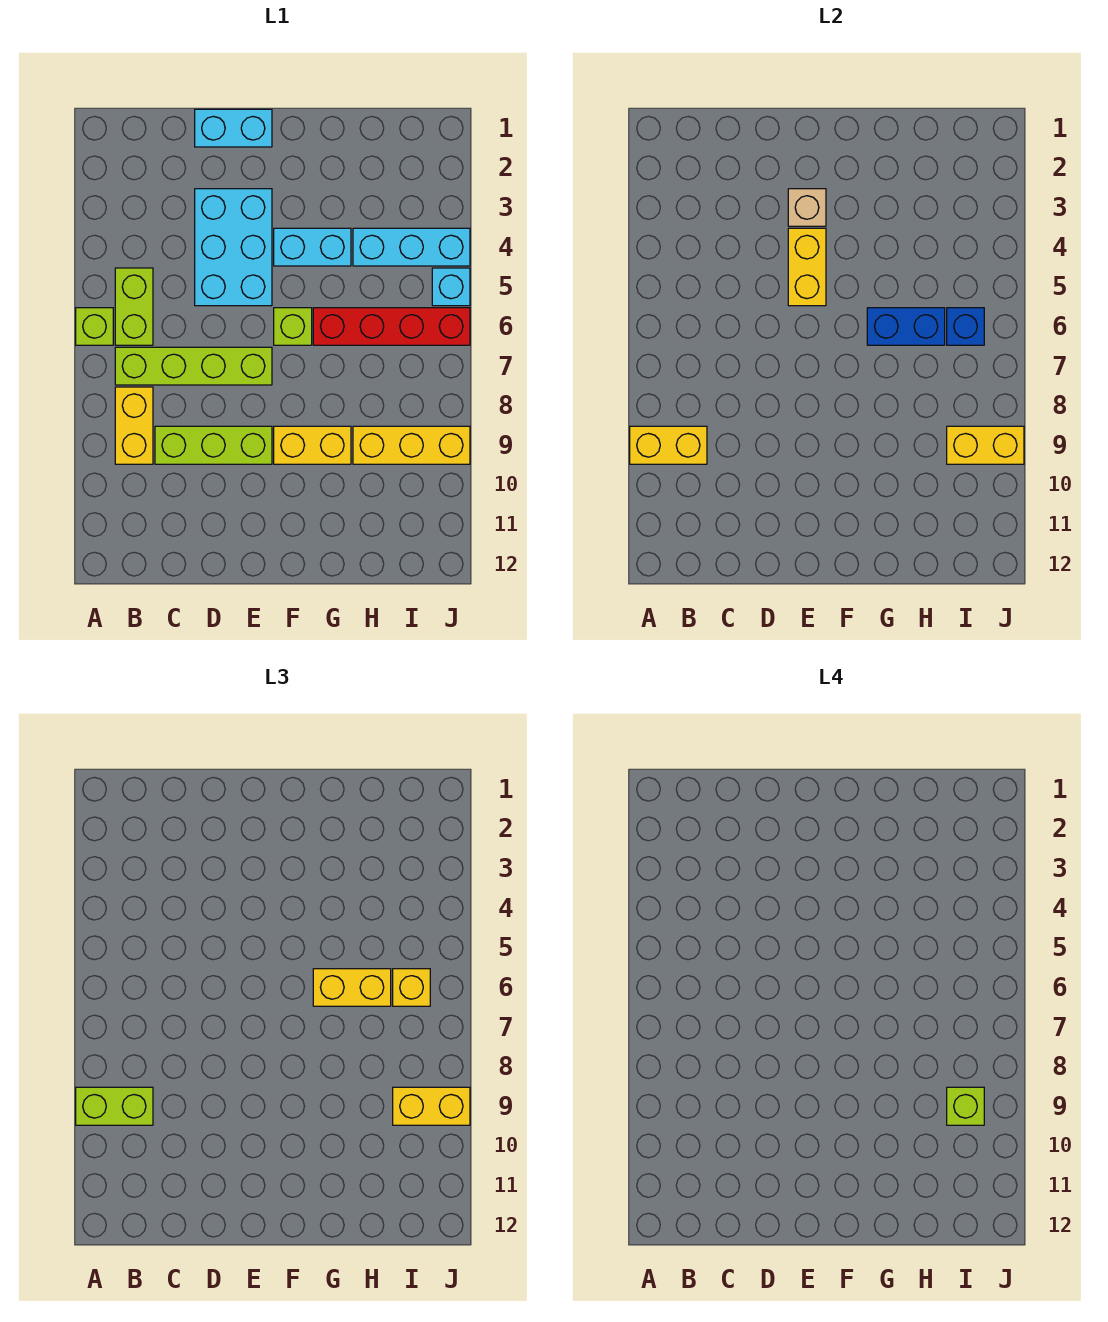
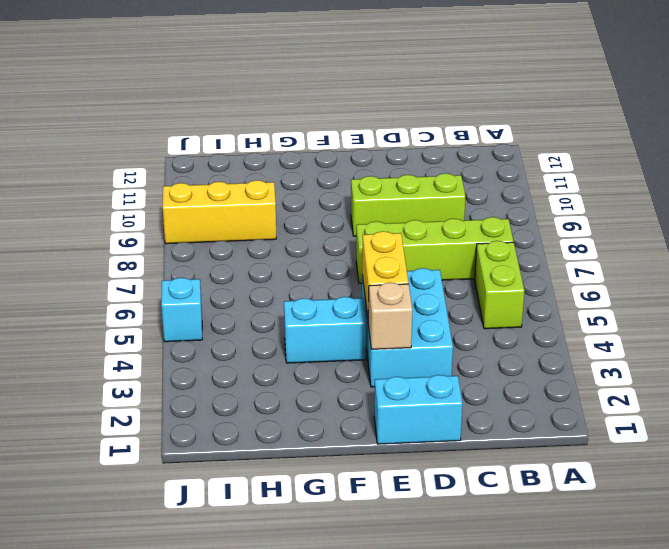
none -> lime brick A6 level 1
none -> yellow brick B8:B9 level 1
none -> lime brick F6 level 1

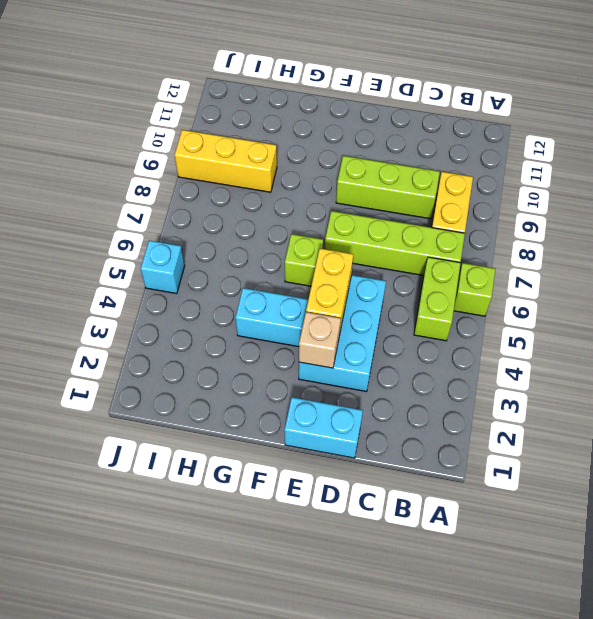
none -> yellow brick F9:G9 level 1
none -> red brick G6:J6 level 1
none -> cyan brick H4:J4 level 1

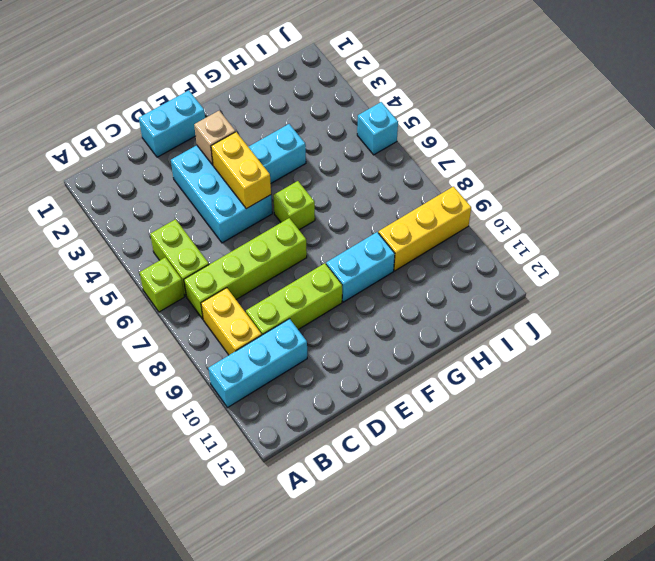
cyan brick A10:C10 level 1 -> cyan brick H4:J4 level 1
cyan brick F9:G9 level 1 -> yellow brick F9:G9 level 1
none -> red brick G6:J6 level 1
none -> yellow brick A9:B9 level 2
none -> blue brick G6:H6 level 2

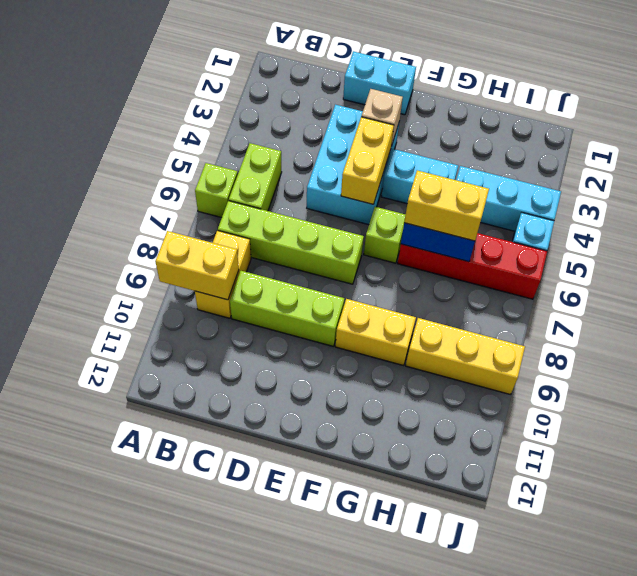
none -> blue brick I6 level 2
none -> yellow brick I9:J9 level 2
none -> lime brick A9:B9 level 3

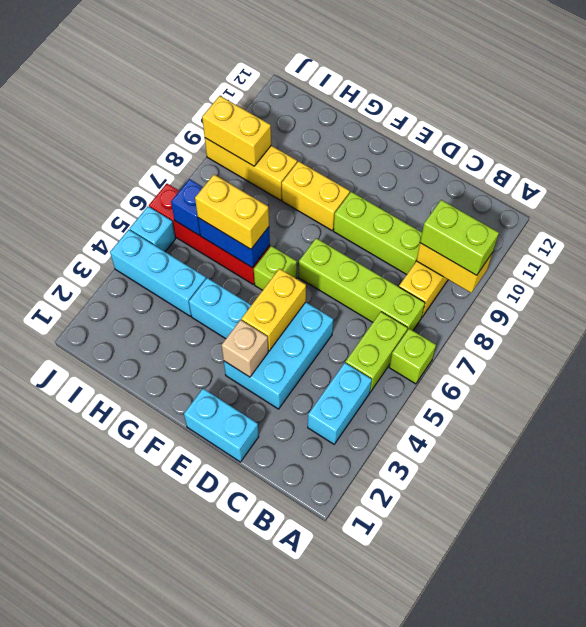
cyan brick B3:B4 level 1 -> none
none -> yellow brick I6 level 3
none -> yellow brick I9:J9 level 3
none -> lime brick I9 level 4

